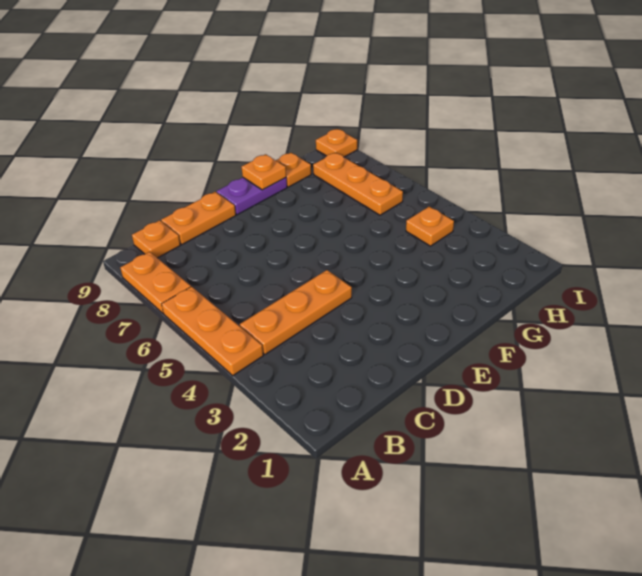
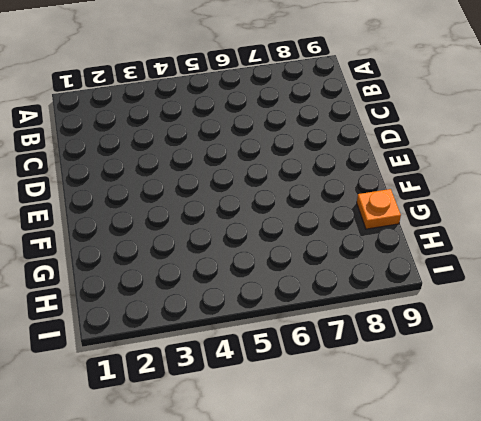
none -> orange plate A4:A6 level 1
none -> orange plate A7:A8 level 1

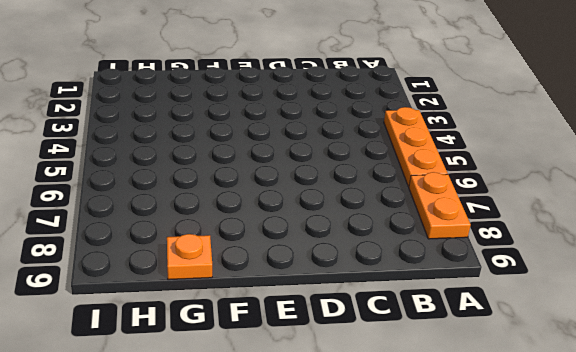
none -> orange plate B4:D4 level 1
none -> orange plate B9 level 1

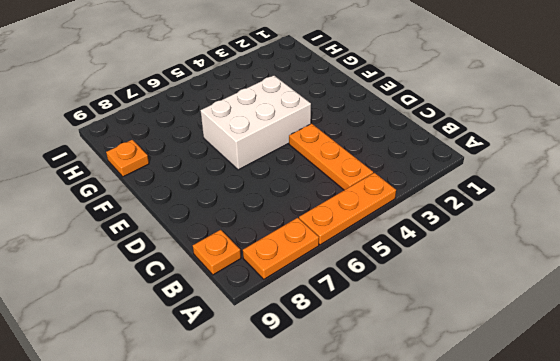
white brick E4:F6 level 1 -> none
none -> orange plate C9:D9 level 1
none -> purple plate E9:F9 level 1

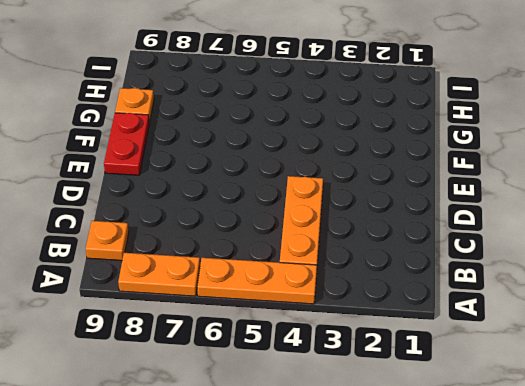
red plate E9:F9 level 1 -> purple plate E9:F9 level 1
none -> orange plate C9:D9 level 1
none -> orange plate H4 level 1

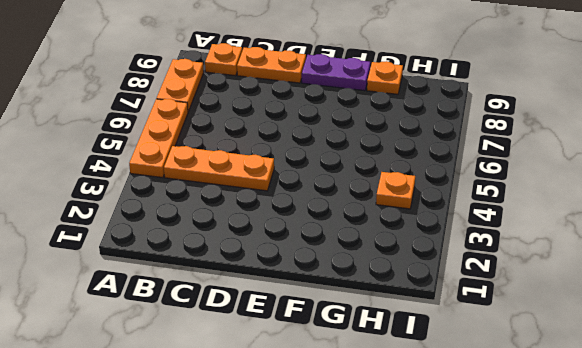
none -> orange plate H6:H8 level 1
none -> orange plate I9 level 1

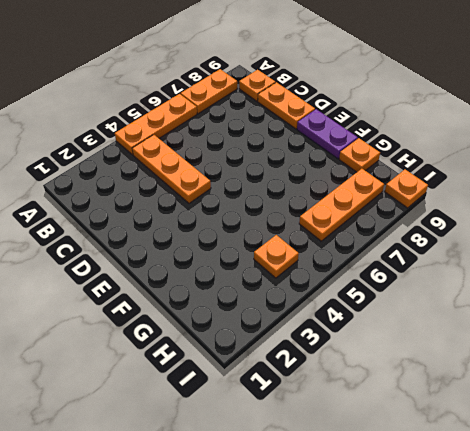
none -> orange plate F9 level 2

